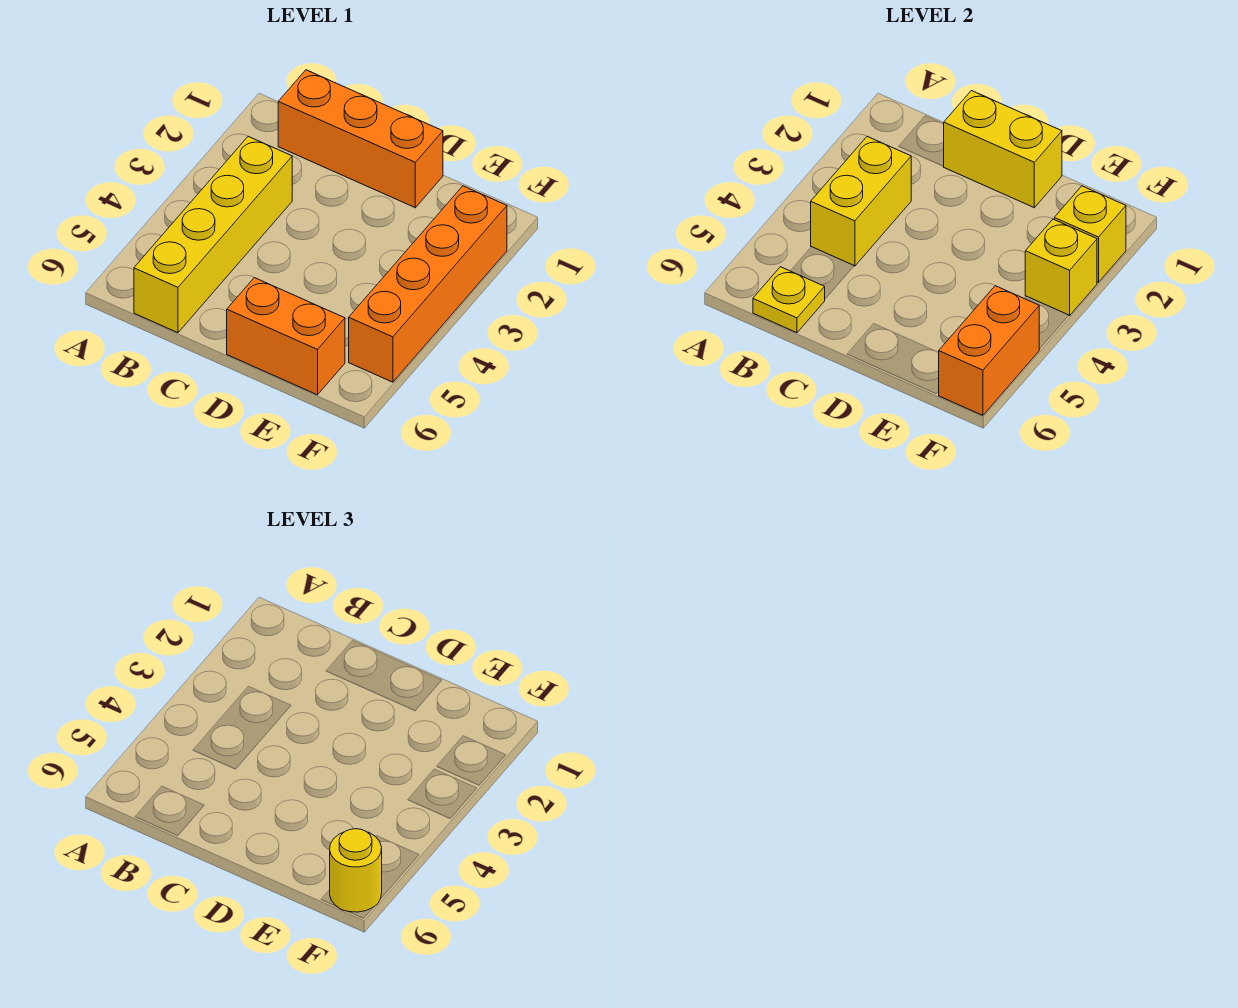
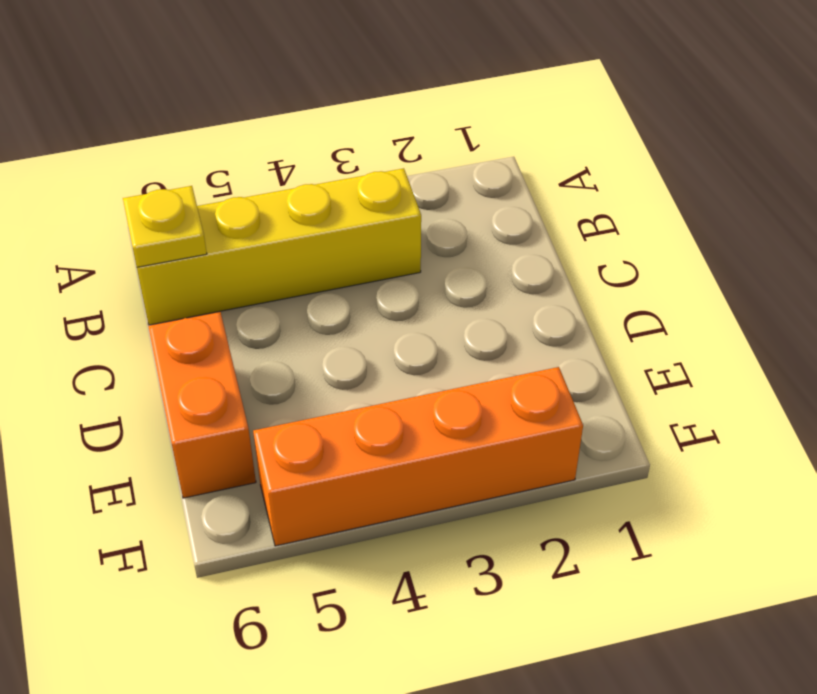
none -> orange brick B1:D1 level 1
none -> yellow brick B3:B4 level 2

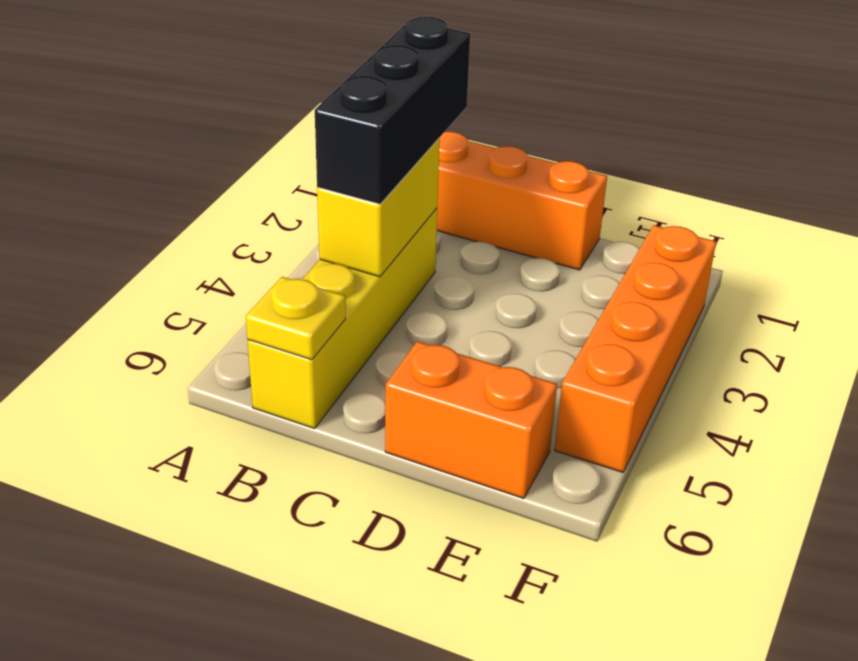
black brick B2:B4 level 3 -> none
none -> yellow brick C1:D1 level 2
none -> yellow brick F2 level 2

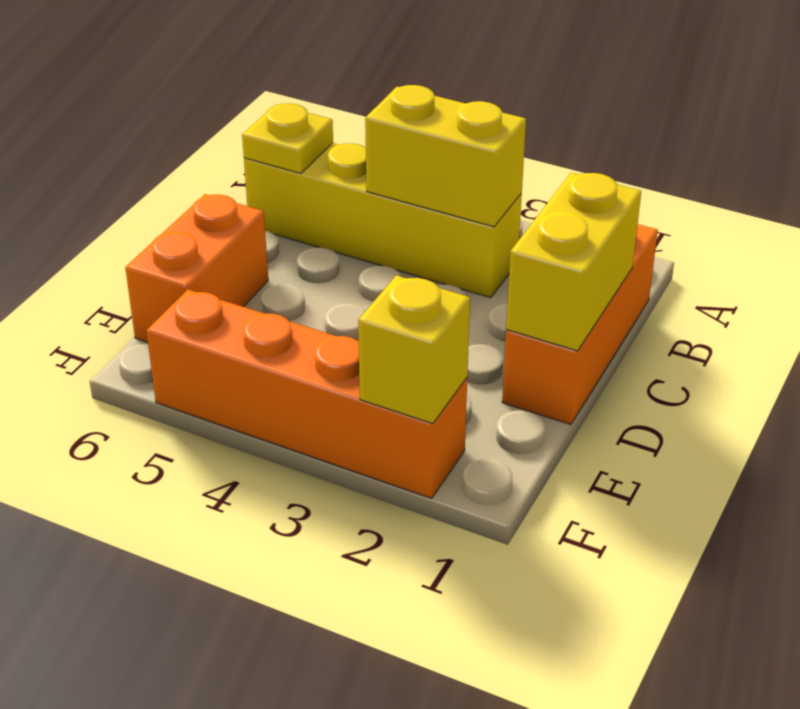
none -> yellow brick F3 level 2
none -> orange brick F5:F6 level 2

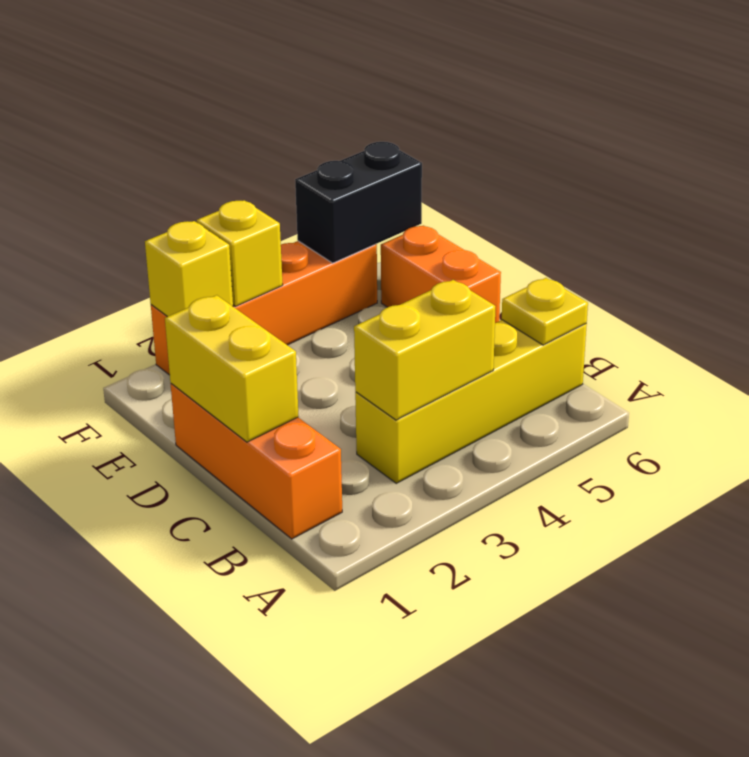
black brick F5:F6 level 2 -> orange brick F5:F6 level 2
none -> yellow round brick F6 level 3

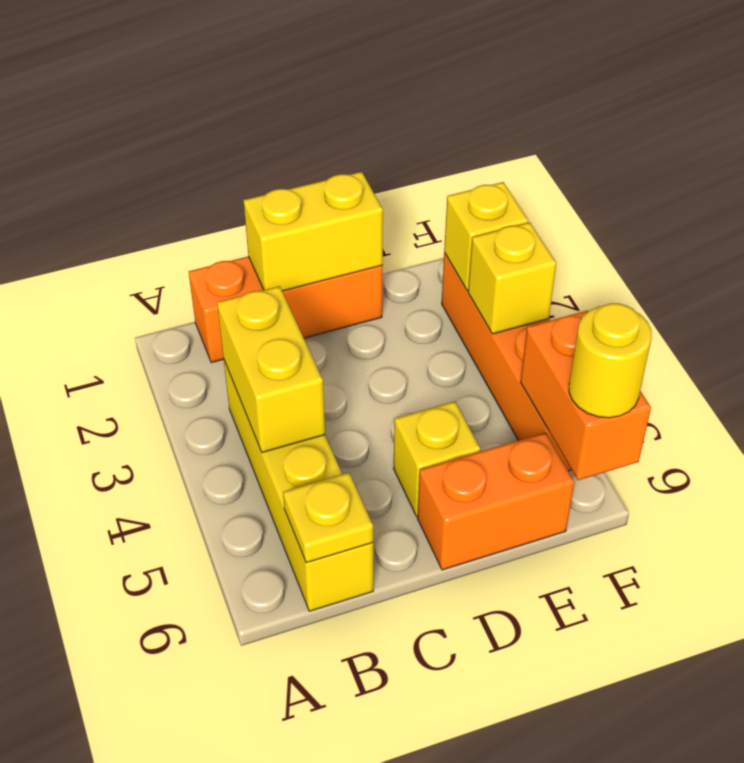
yellow brick D5 level 1 -> none

